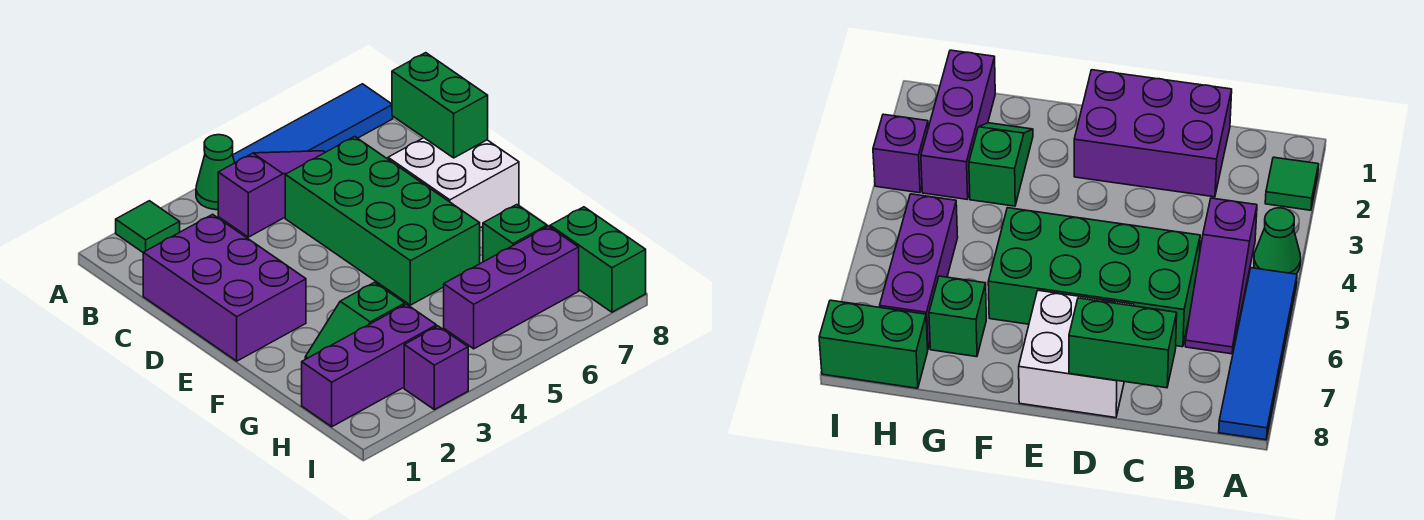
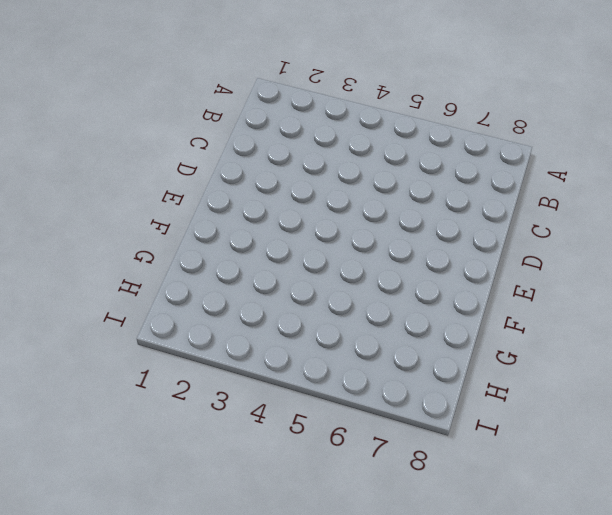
none -> green tile A2 level 1
none -> green cone A4 level 1
none -> blue tile A5:A8 level 1

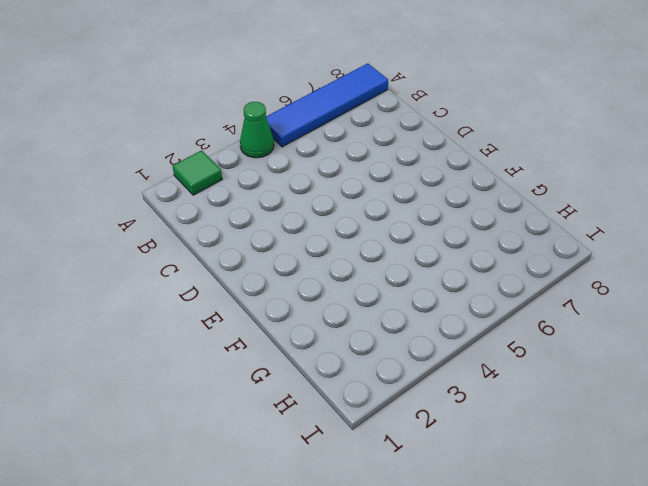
none -> purple slope B4:B6 level 1 top 4
none -> purple brick C1:E2 level 1
none -> green brick C5:F6 level 1

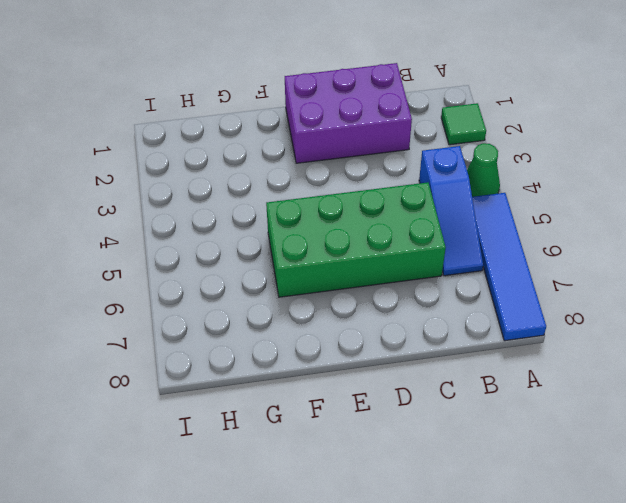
blue slope B4:B6 level 1 top 4 -> purple slope B4:B6 level 1 top 4
none -> white brick D7:E8 level 1
none -> green slope G2:G3 level 1 top 3
none -> green brick G7 level 1

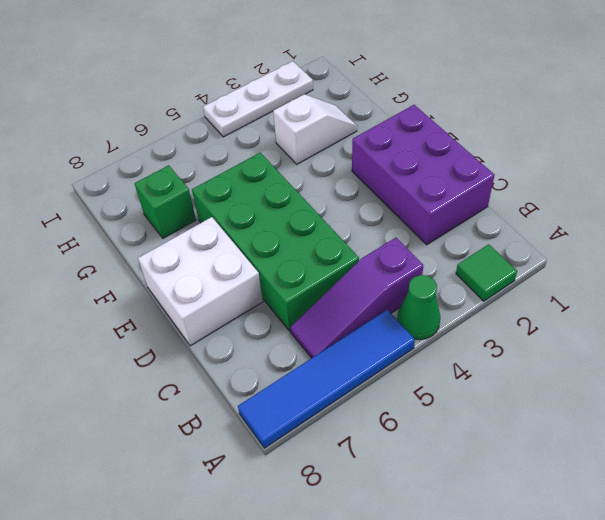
white slope G2:G3 level 1 top 3 -> green slope G2:G3 level 1 top 3
white plate I2:I4 level 1 -> purple brick I3 level 1
none -> purple brick H1:H3 level 1
none -> purple brick H5:H7 level 1
none -> green brick H8:I8 level 1

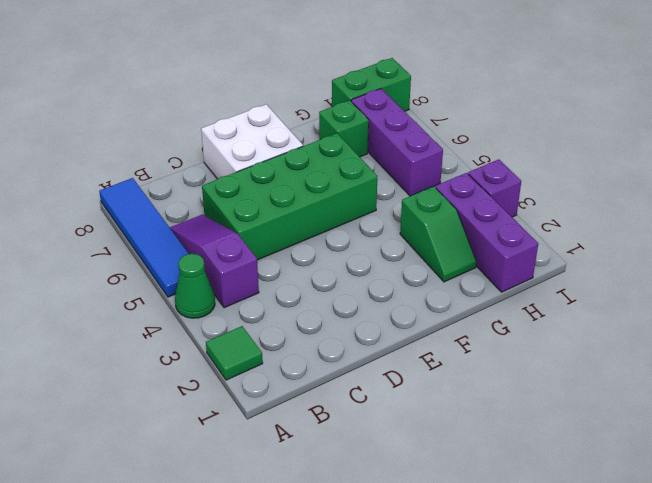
none -> purple brick C1:E2 level 1
none -> green brick C8:D8 level 2

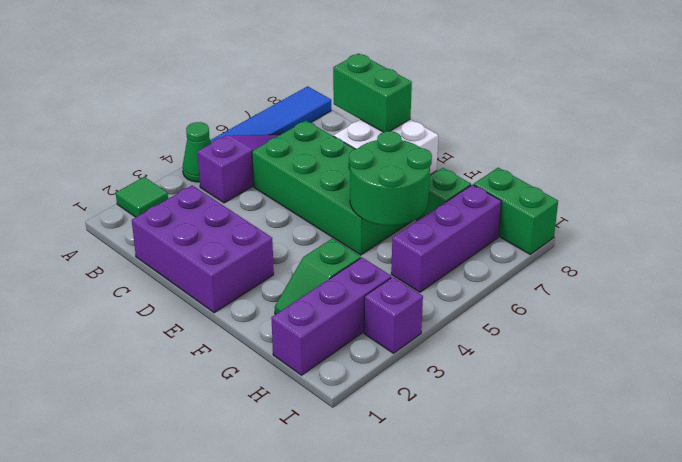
green round brick F5:G6 level 2 -> none

